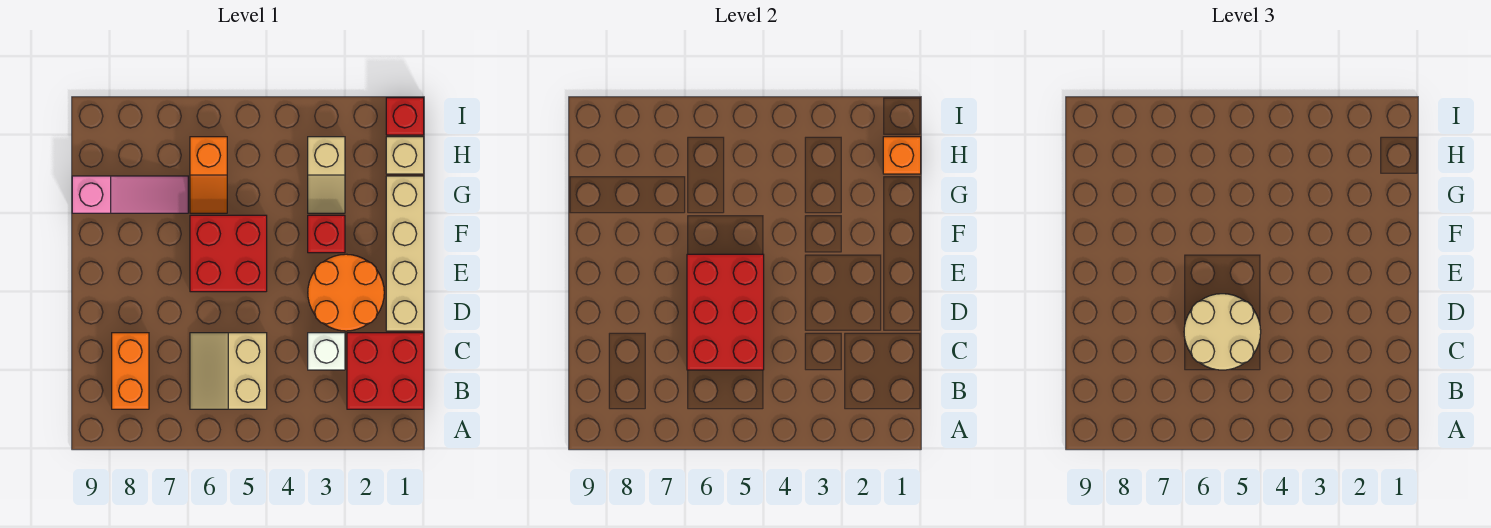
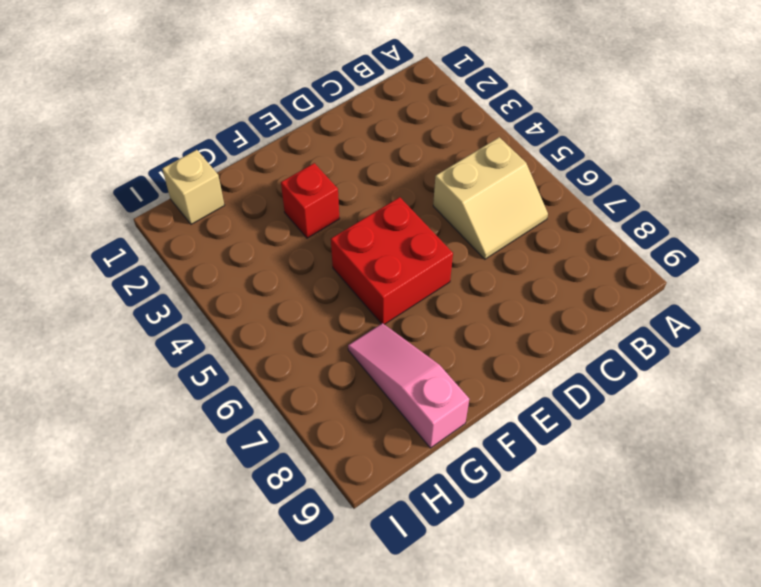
none -> red brick B1:C2 level 1
none -> orange brick B8:C8 level 1
none -> white brick C3 level 1

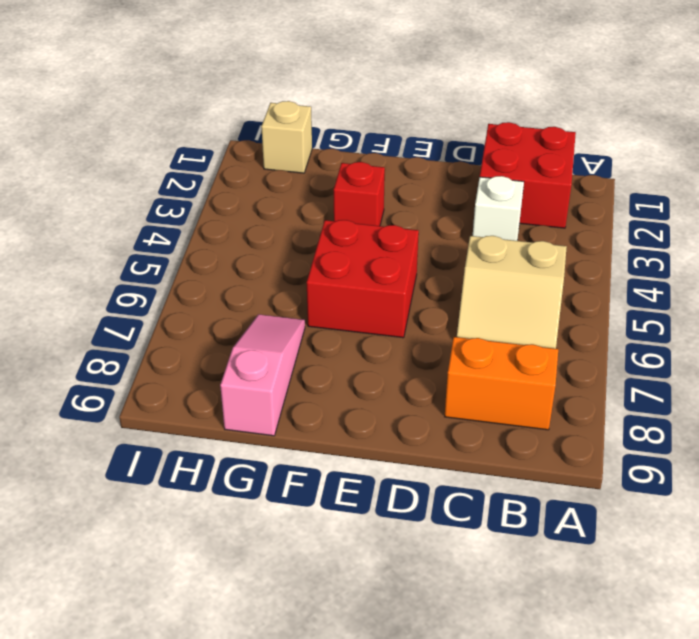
none -> tan brick D1:G1 level 1
none -> orange round brick D2:E3 level 1
none -> tan slope G3:H3 level 1 top H

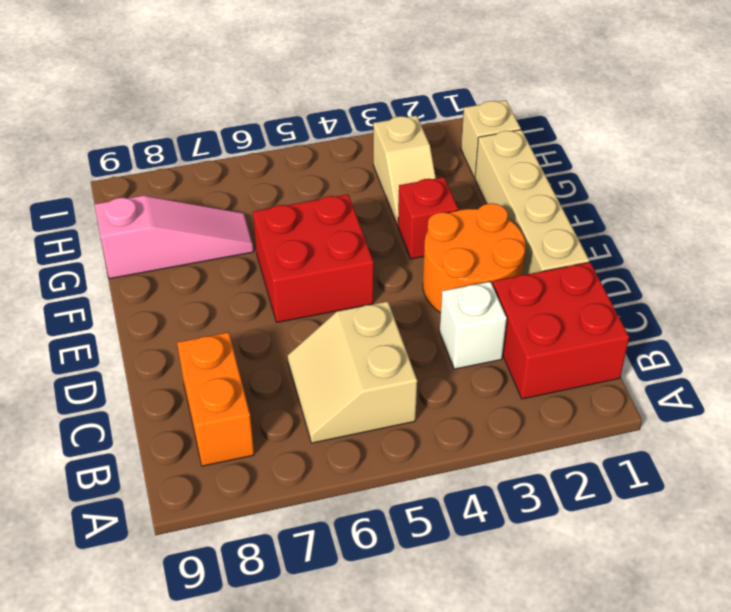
none -> orange slope G6:H6 level 1 top H
none -> red brick I1 level 1
none -> red brick C5:E6 level 2

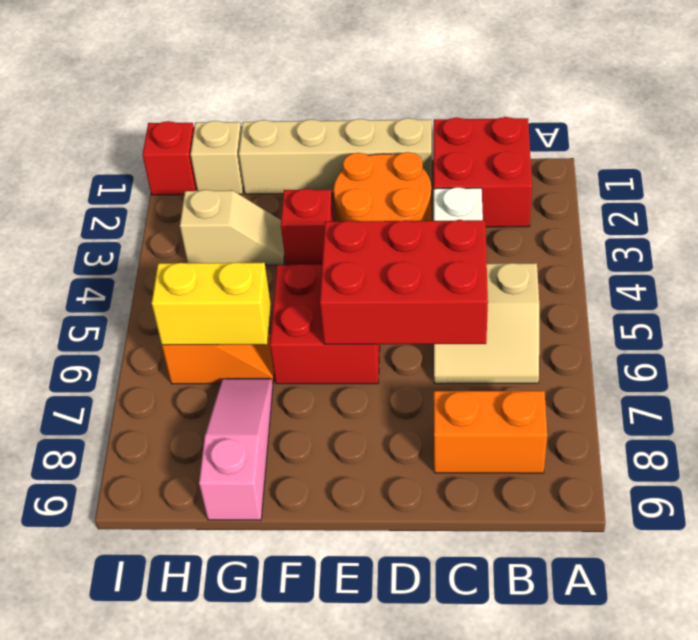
yellow brick G6:H6 level 2 -> none
none -> orange brick H1 level 2
none -> tan round brick C5:D6 level 3

